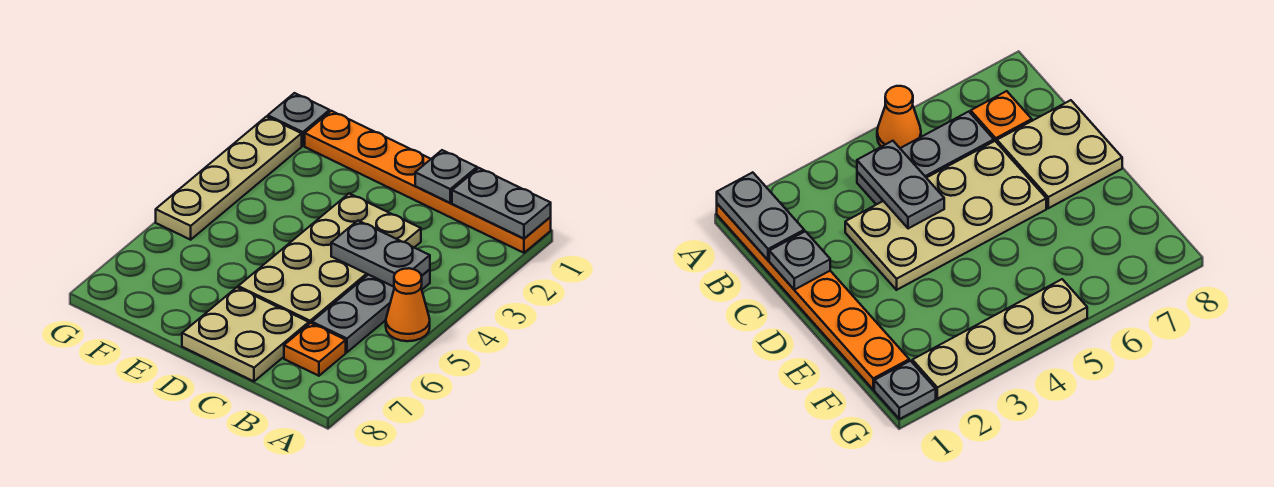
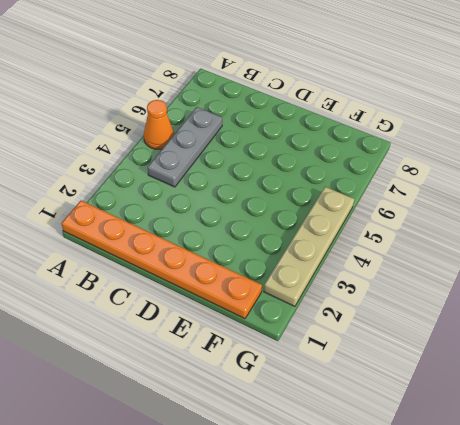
none -> orange plate B7 level 1
none -> tan plate C3:D6 level 1

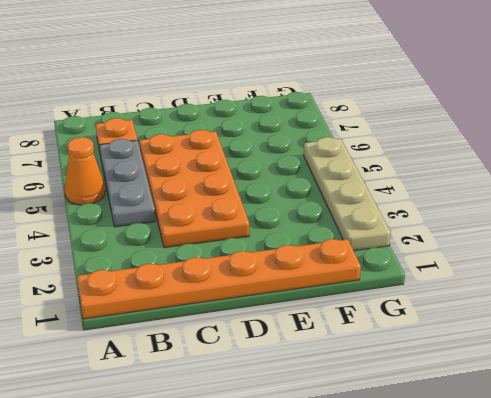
orange plate C3:D6 level 1 -> tan plate C3:D6 level 1
none -> tan plate C7:D8 level 1
none -> grey plate G1 level 1

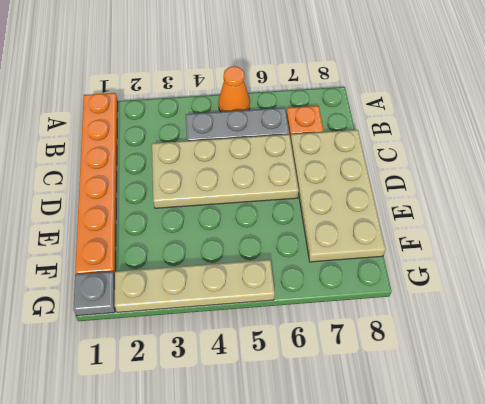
tan plate C7:F8 level 1 -> tan plate C7:D8 level 1
none -> grey plate A1:B1 level 2
none -> grey plate B4:C4 level 2

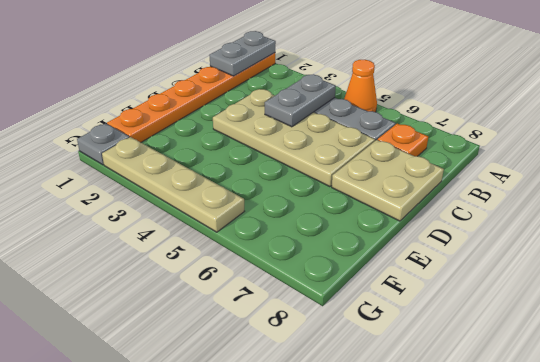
none -> grey plate C1 level 2

